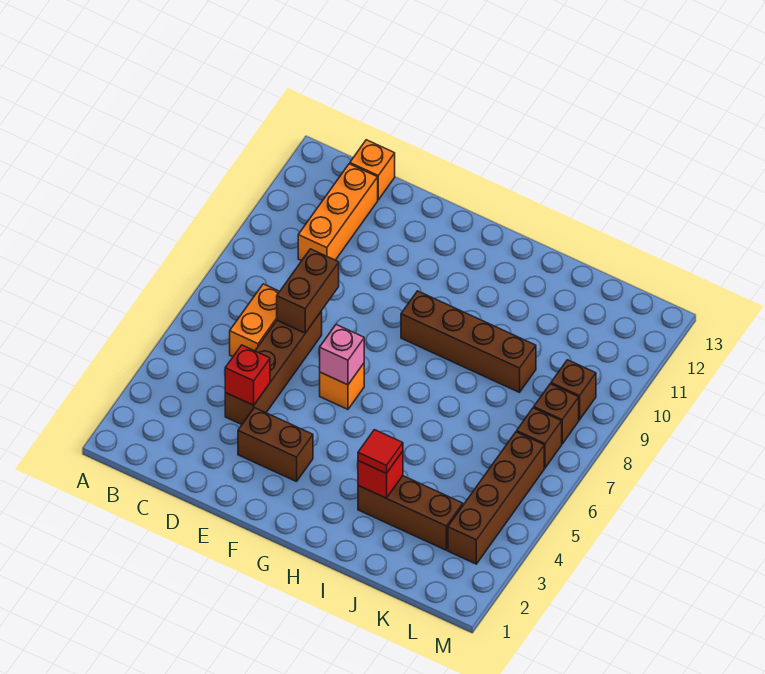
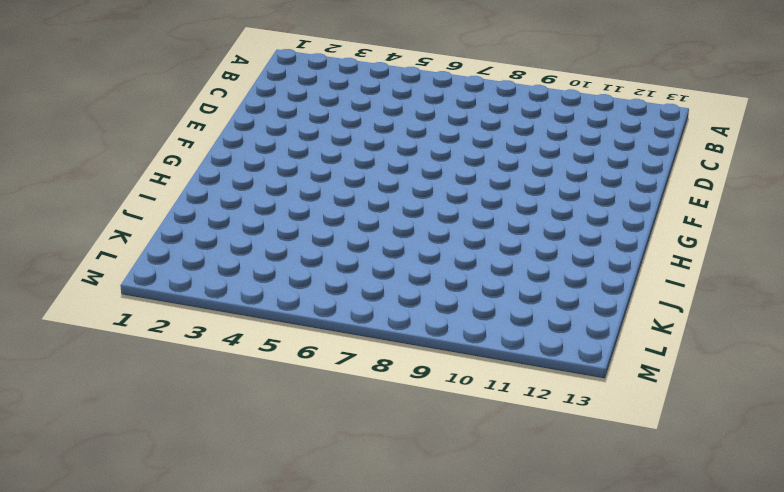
none -> orange brick C6:C7 level 1
none -> orange brick C10:C12 level 1
none -> orange brick C13 level 1

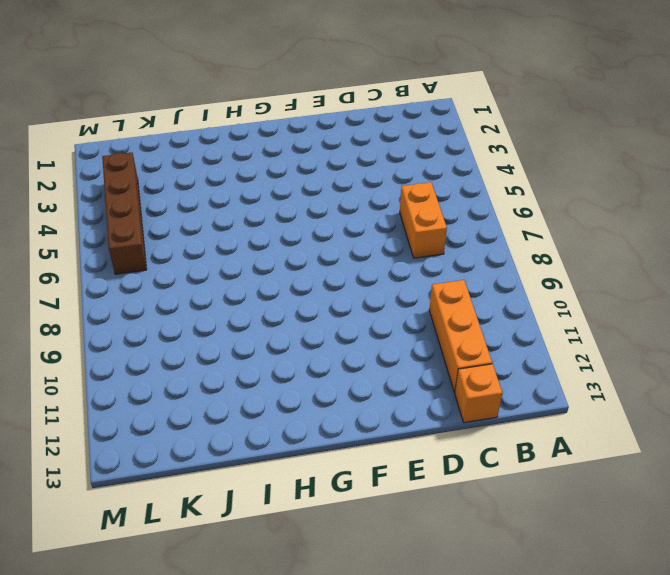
none -> brown brick D4:D7 level 1
none -> brown brick E3:F3 level 1
none -> orange brick F6 level 1

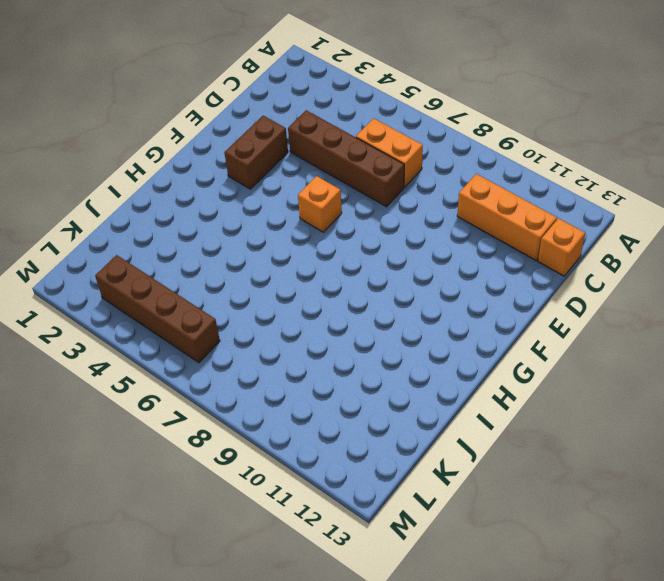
none -> brown brick G9:J9 level 1
none -> brown brick I3:K3 level 1
none -> brown brick L7 level 1

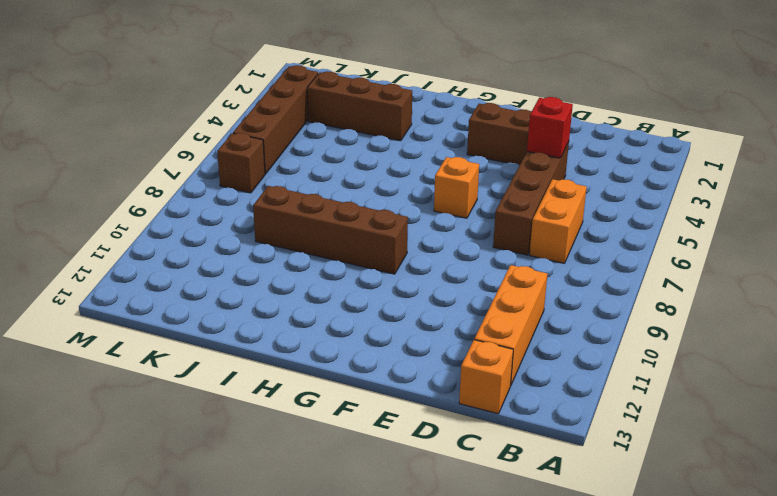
none -> brown brick L8 level 1
none -> brown brick L9 level 1
none -> brown brick D7:D8 level 2

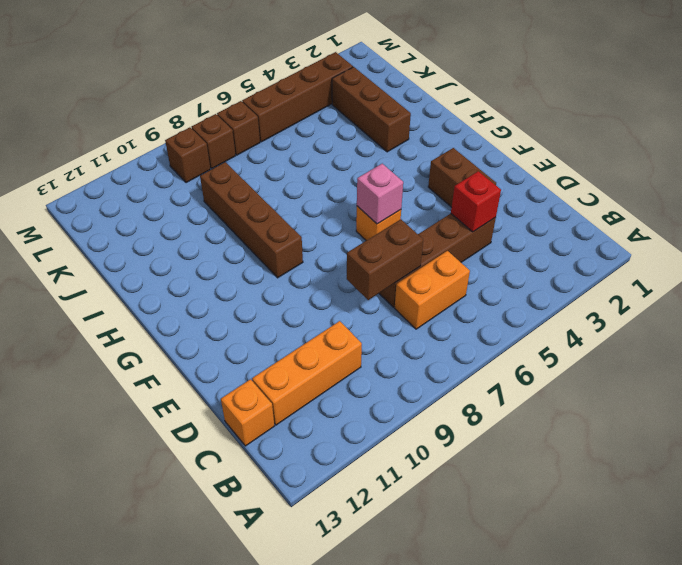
none -> red brick I3 level 2
none -> red tile I3 level 3

